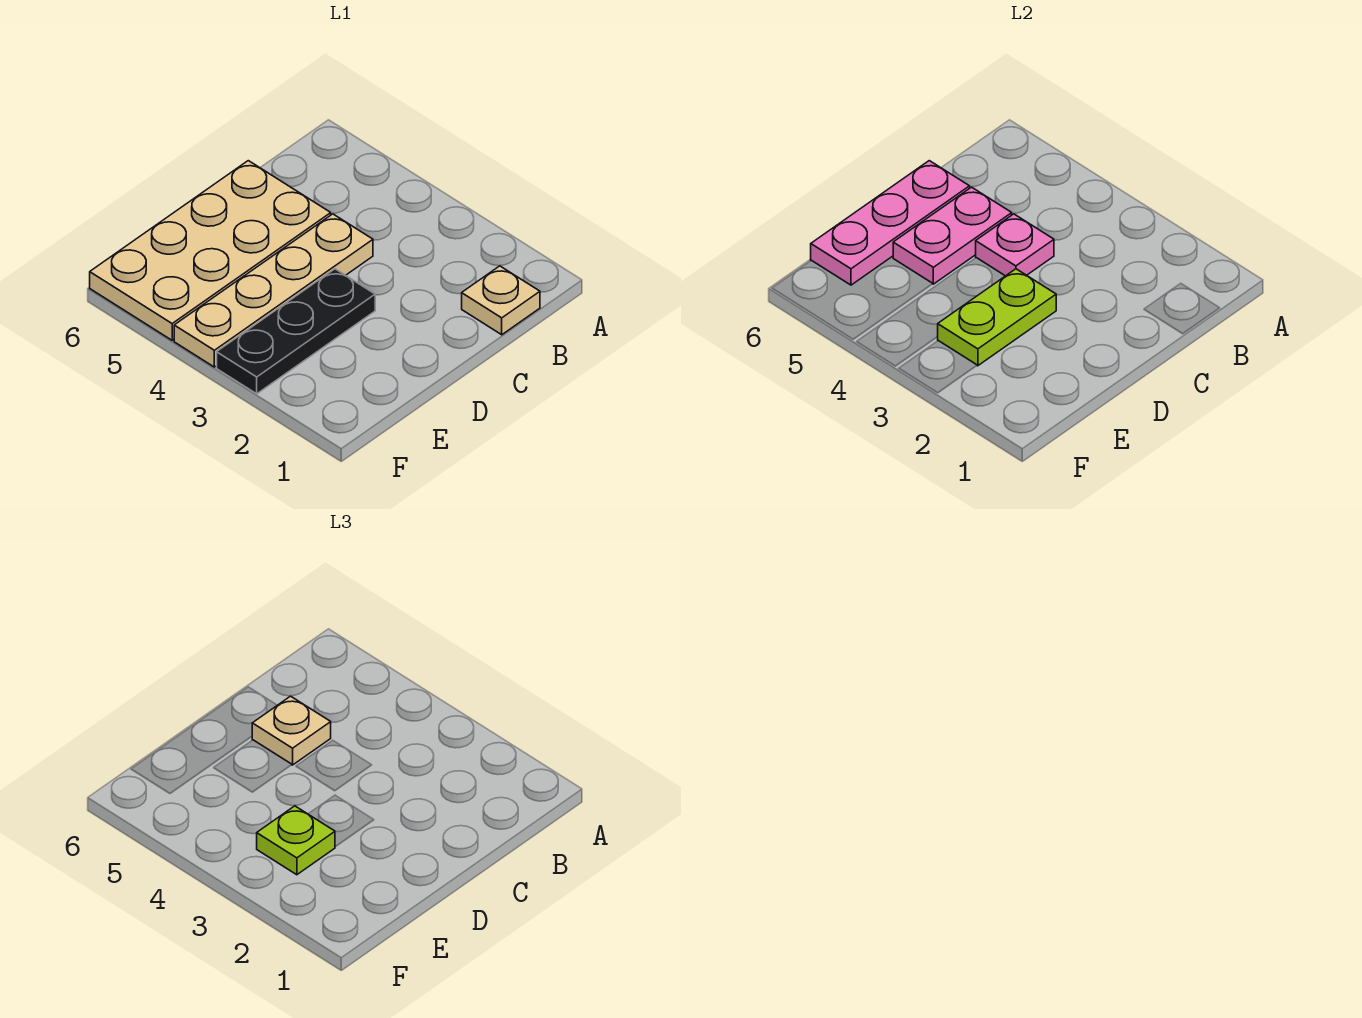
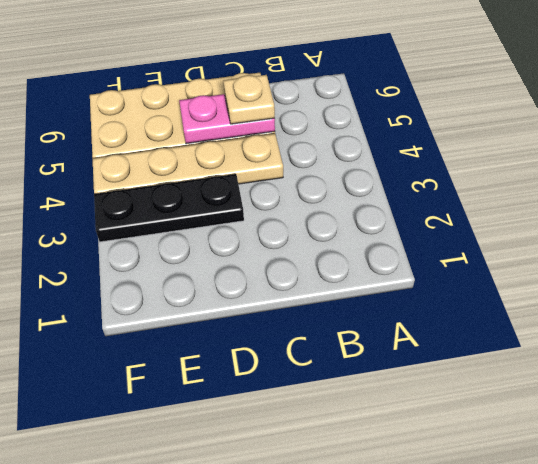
none -> tan plate B1 level 1
none -> pink plate C4 level 2

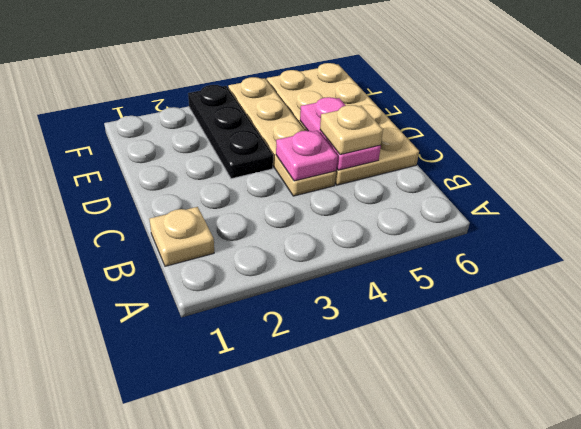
none -> pink plate C6:E6 level 2
none -> lime plate D3:E3 level 2

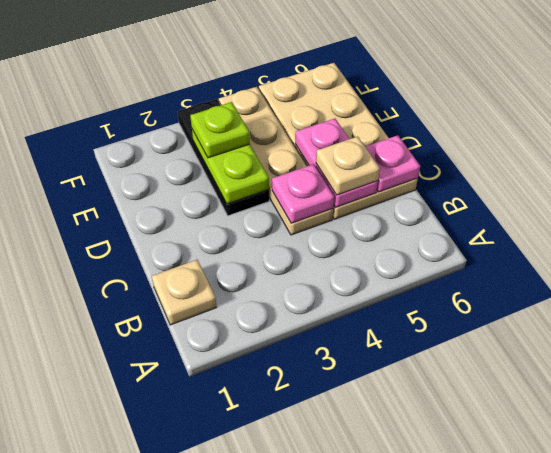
pink plate C6 level 2 -> pink plate C6:E6 level 2

